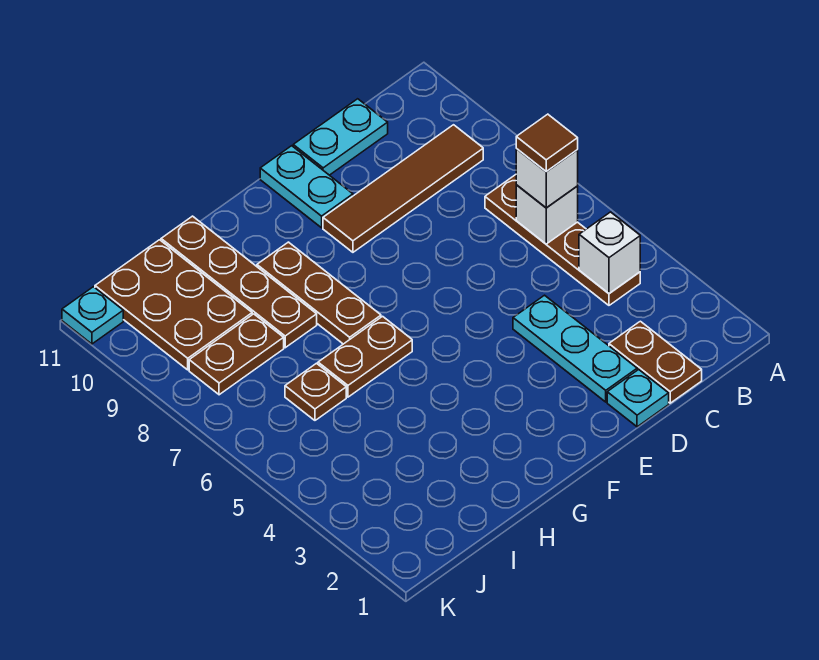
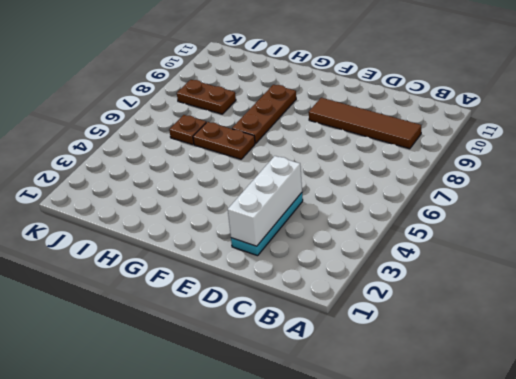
white brick D2:D4 level 2 -> none
none -> brown plate B4:B7 level 1
none -> brown plate C1:C2 level 1
none -> cyan plate C11:D11 level 1

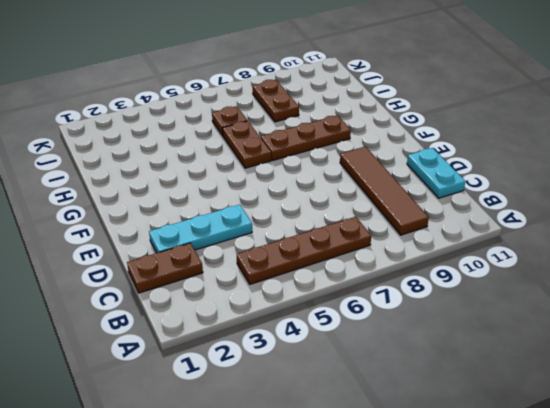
none -> cyan plate D1 level 1
none -> cyan plate E10:E11 level 1
none -> brown plate H8:H11 level 1

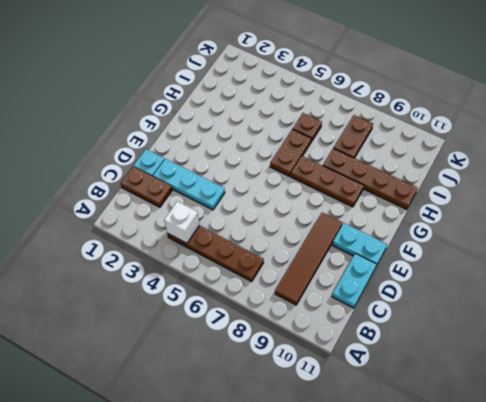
none -> brown plate I9:J11 level 1
none -> cyan plate K11 level 1
none -> white brick B6 level 2

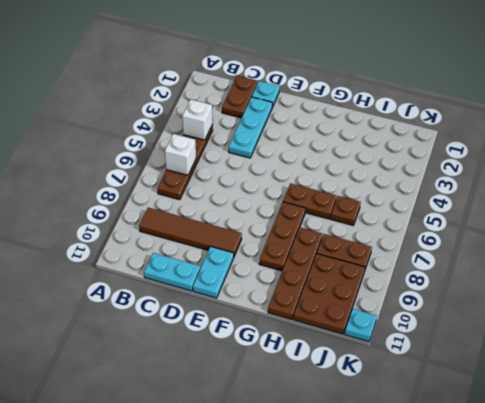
none -> white brick B6 level 3
none -> brown tile B6 level 4

